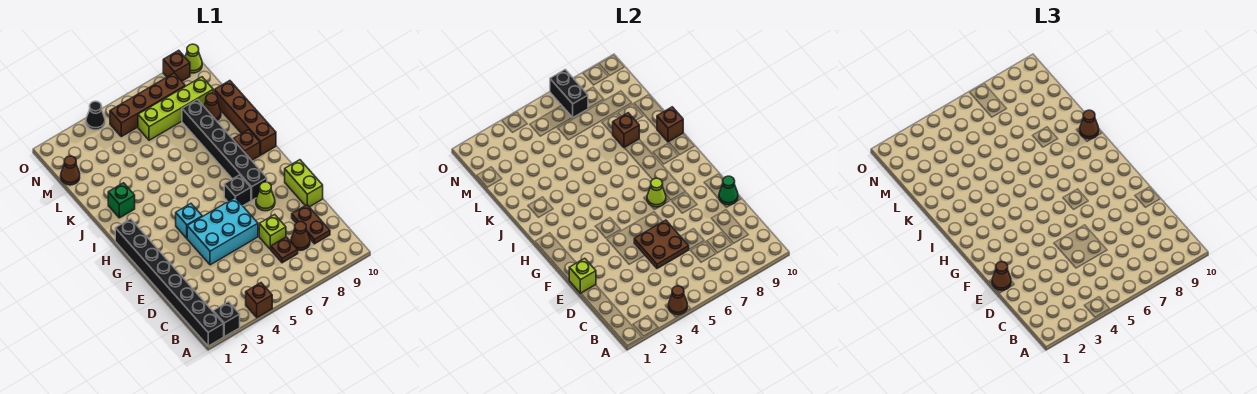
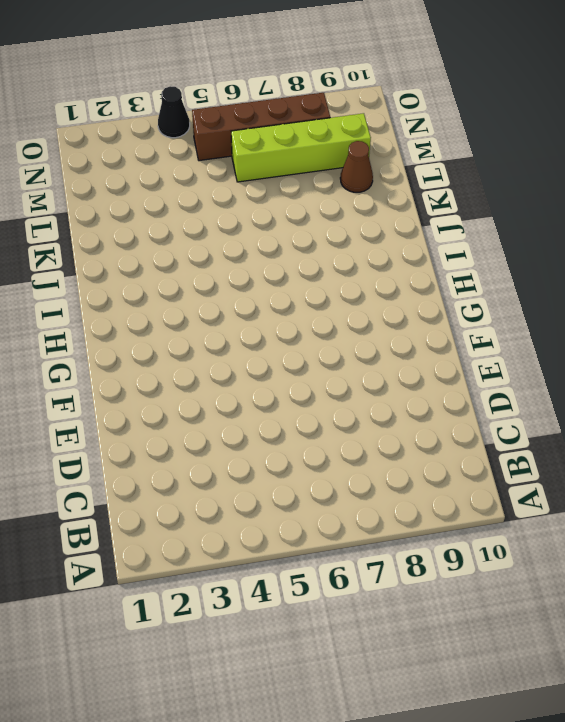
none -> black brick A1:H1 level 1
none -> black brick A2 level 1
none -> brown brick A4 level 1
none -> brown plate C7 level 1

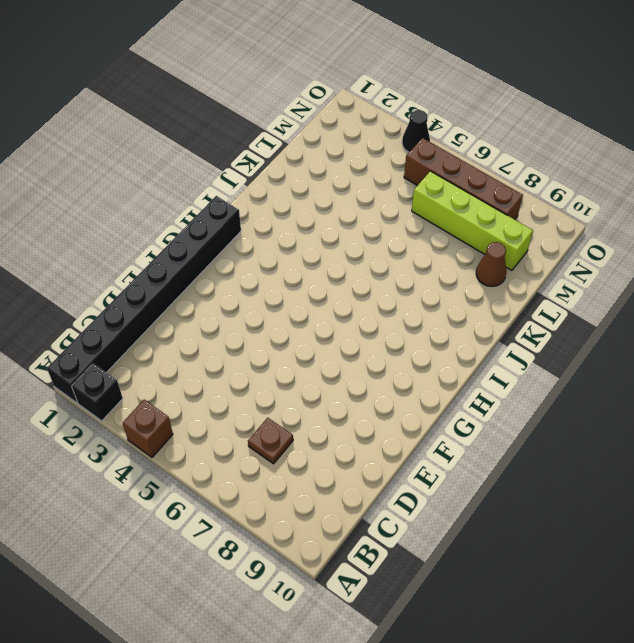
none -> brown cone C8 level 1
none -> brown plate C9:D9 level 1
none -> lime brick D7 level 1
none -> cyan brick E4:F6 level 1

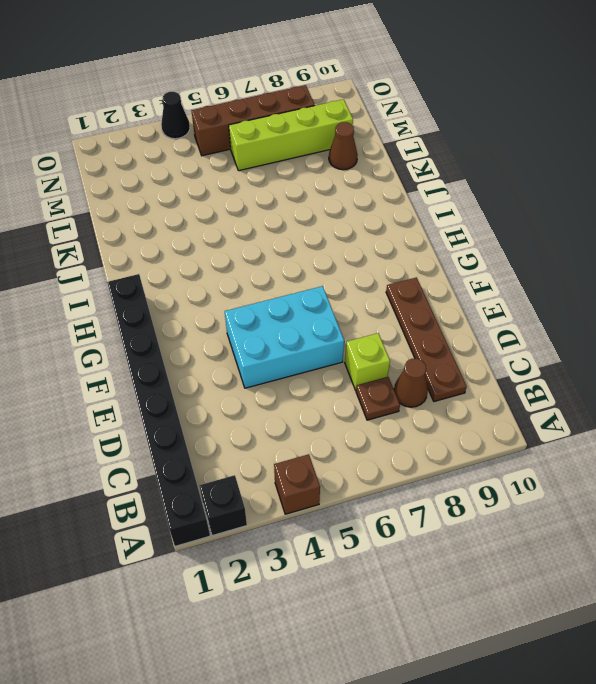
brown plate C9:F9 level 1 -> brown plate C9:D9 level 1
none -> lime brick E10:F10 level 1
none -> lime cone F8 level 1
none -> cyan brick G4 level 1
none -> black brick G7 level 1

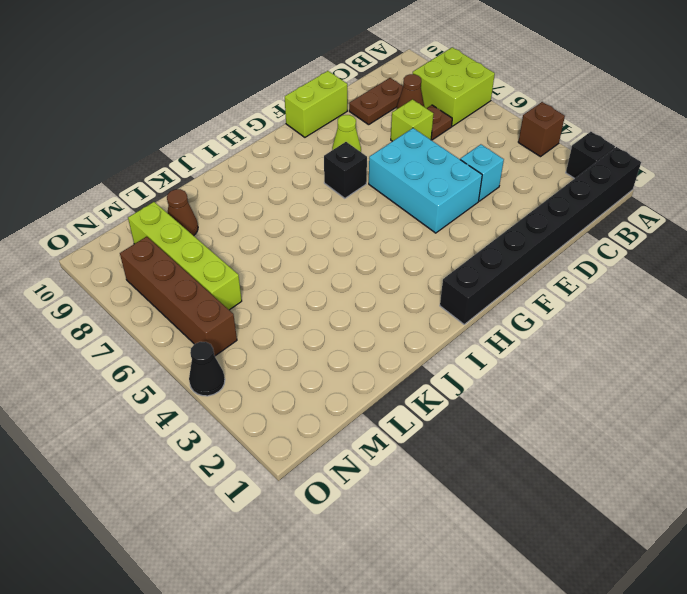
lime brick A7:B8 level 1 -> none
cyan brick D4 level 1 -> cyan brick G4 level 1
none -> black brick G8:L8 level 1
none -> brown brick I9 level 1
none -> brown brick I10:L10 level 1
none -> green brick J2 level 1

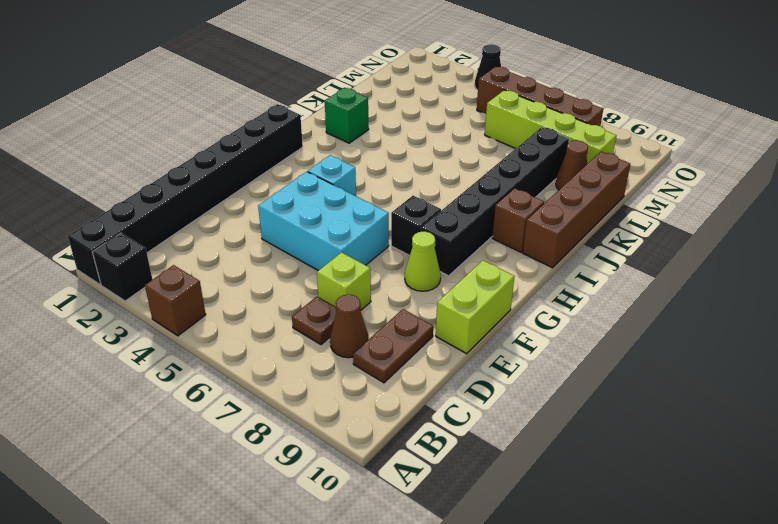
none -> brown cone M1 level 1
none -> brown brick O9 level 1
none -> lime cone O10 level 1
none -> brown cone A4 level 2

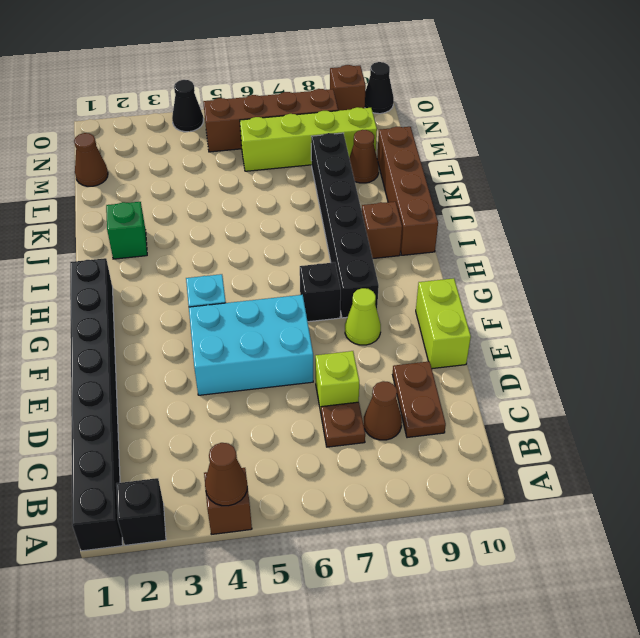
black cone O10 level 1 -> lime cone O10 level 1
none -> brown plate D5:E6 level 2
none -> lime brick E1 level 2
none -> green cone E10 level 2
none -> lime cone G7 level 2

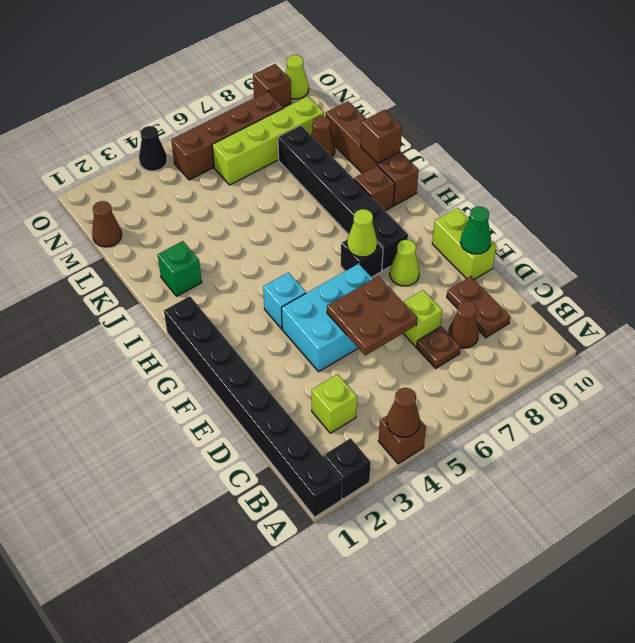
lime brick C3 level 1 -> lime brick E1 level 2
none -> brown brick K8 level 2
none -> black brick N7:O7 level 2
none -> brown cone E1 level 3
none -> brown cone J10 level 3

